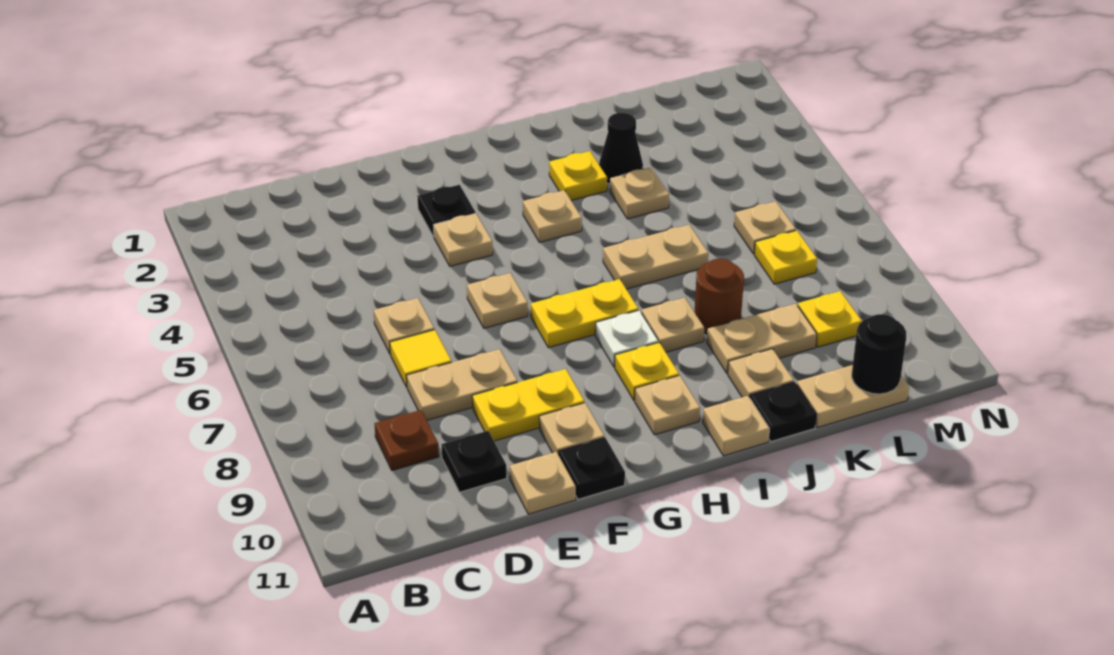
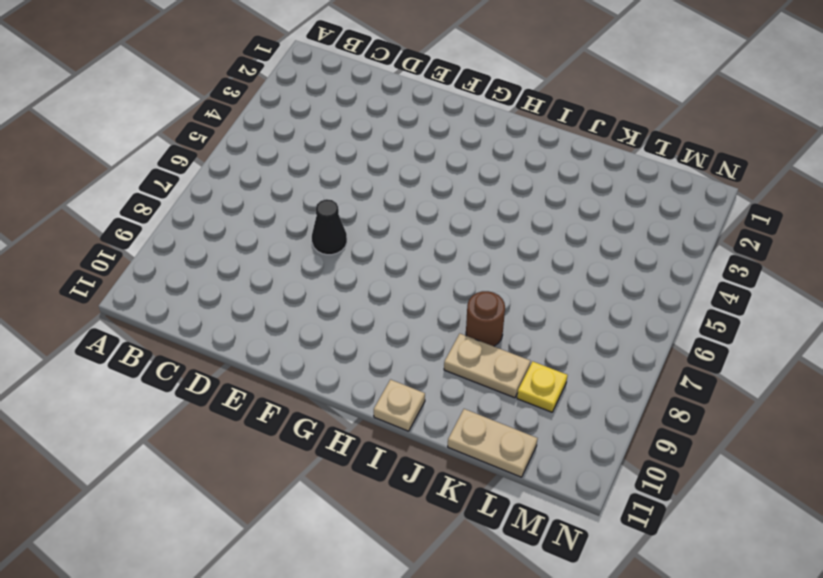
black cone E7 level 1 -> black cone J3 level 1
none -> brown plate C9 level 1
none -> tan plate D6 level 1
none -> yellow tile D7 level 1
none -> tan plate D8:E8 level 1

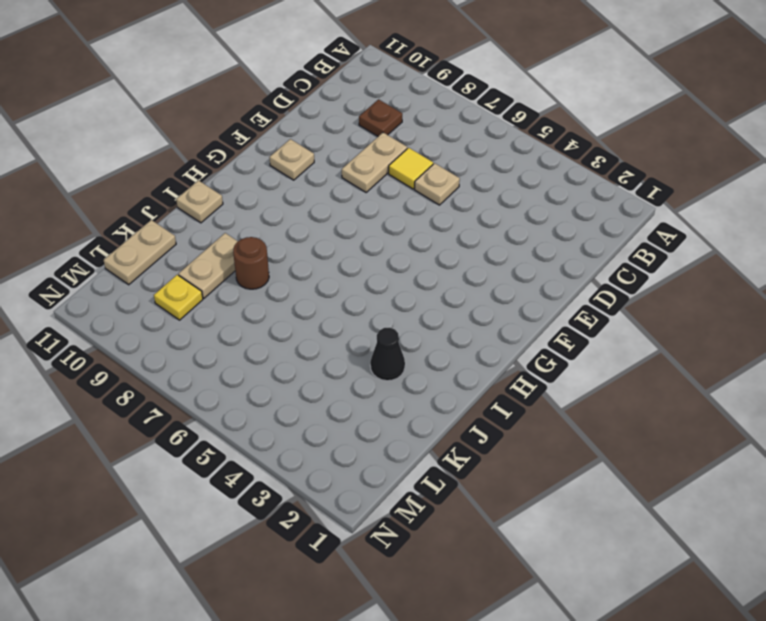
none -> black plate D10 level 1
none -> yellow plate E9:F9 level 1
none -> tan plate E11 level 1
none -> black plate F3 level 1

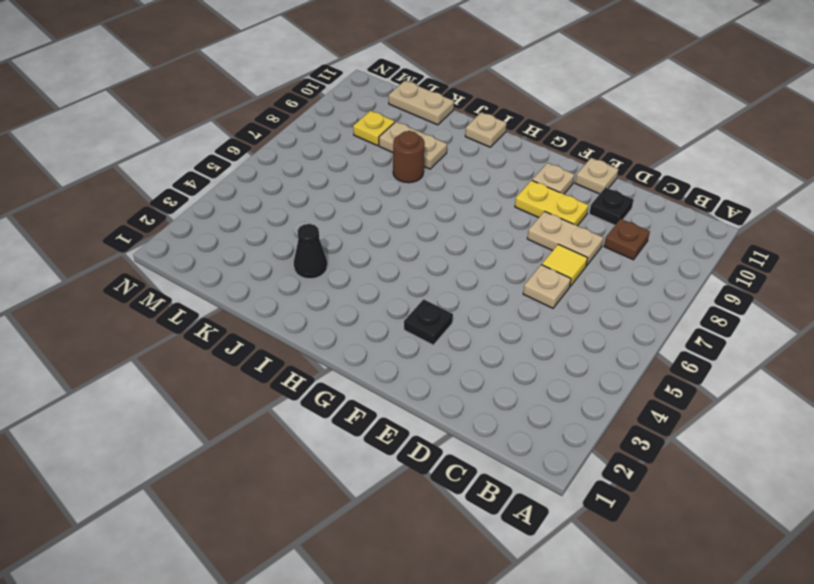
none -> tan plate F4 level 1
none -> tan plate F6 level 1
none -> black plate F11 level 1
none -> yellow plate G7:H7 level 1

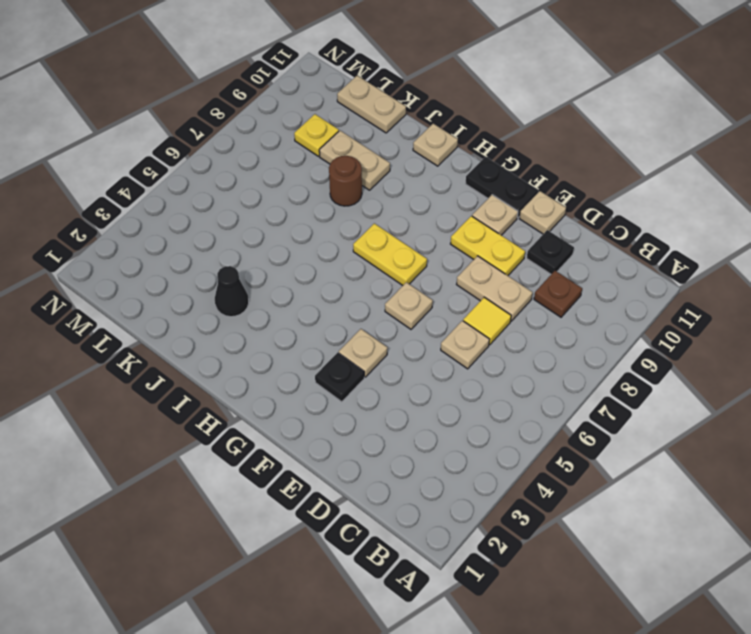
black plate F11:G11 level 1 -> black plate F11 level 1
none -> tan plate H4 level 1
none -> white plate H8 level 1
none -> yellow plate H9 level 1
none -> tan plate H10 level 1

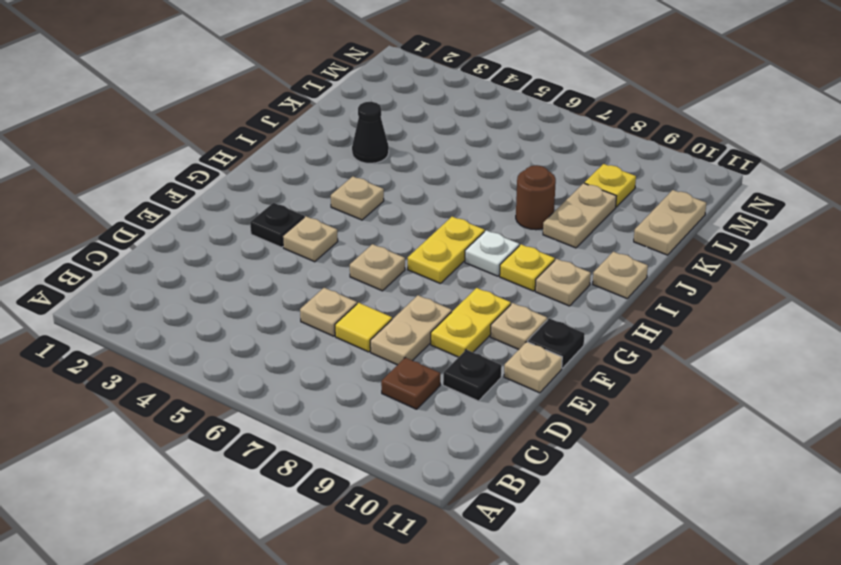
none -> yellow plate I3 level 1
none -> tan plate I6:J6 level 1
none -> tan plate I8 level 1
none -> tan plate J4 level 1

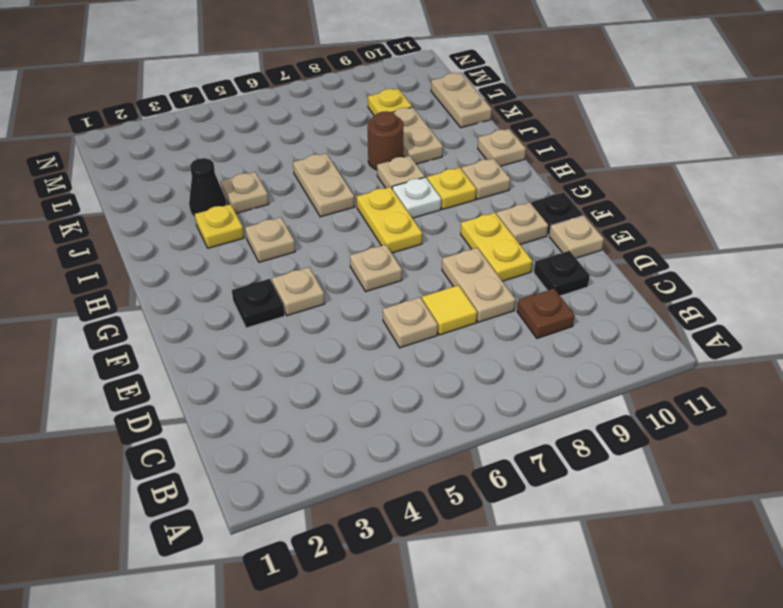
none -> tan plate J10 level 1
none -> black plate J11 level 1
none -> tan plate L6 level 1
none -> yellow plate L7 level 1

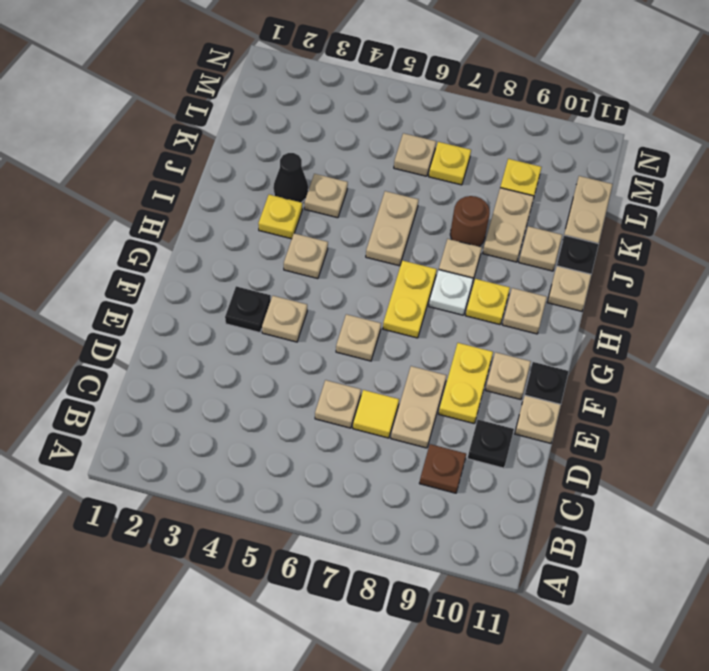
none -> black round brick L11 level 2

